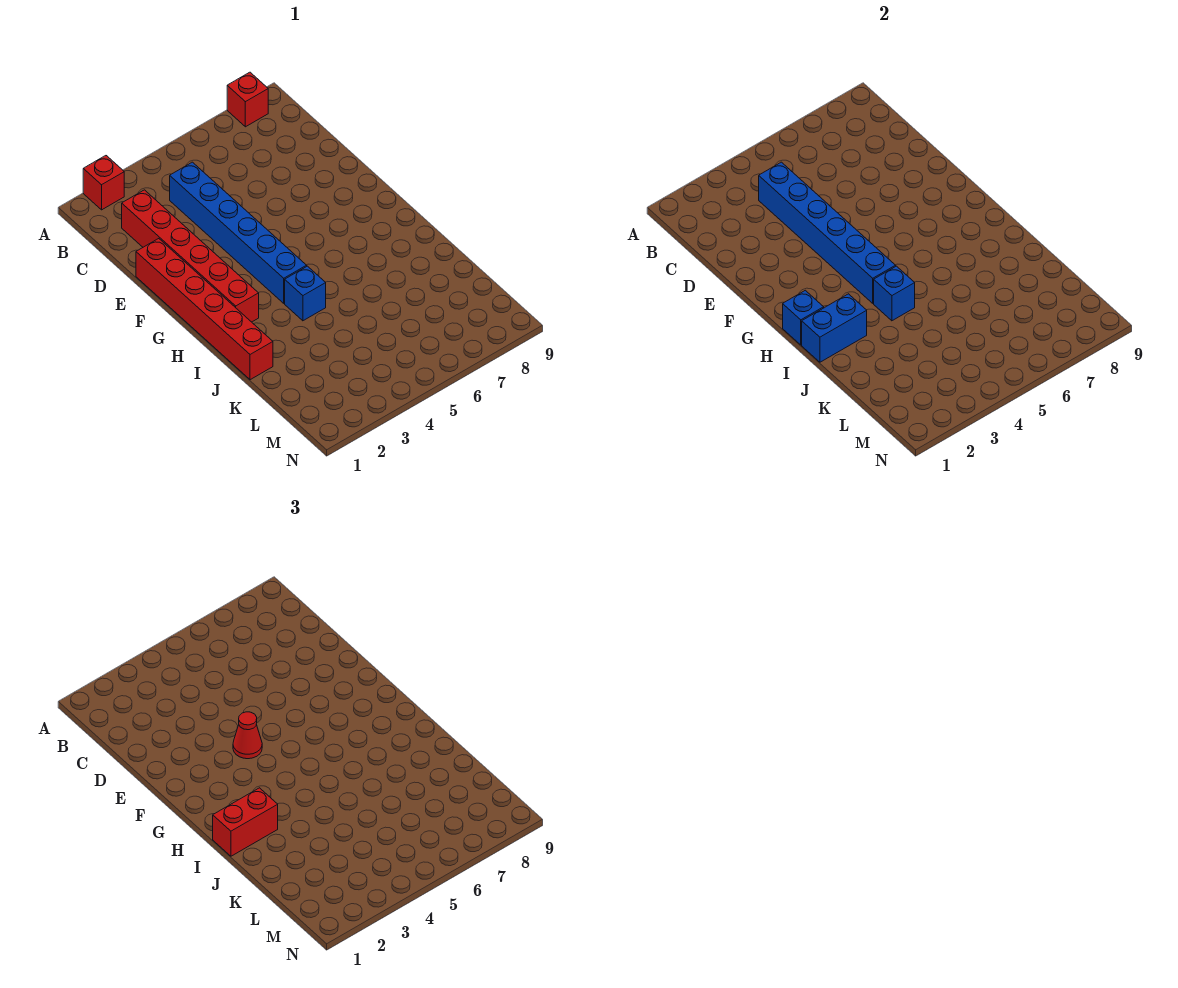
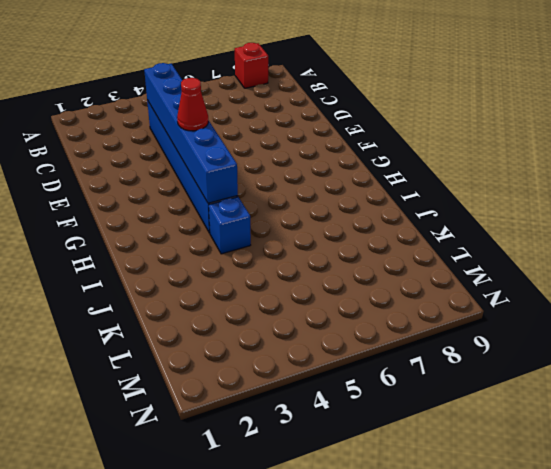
none -> red brick A2 level 1
none -> red brick C2:H2 level 1
none -> red brick E1:J1 level 1

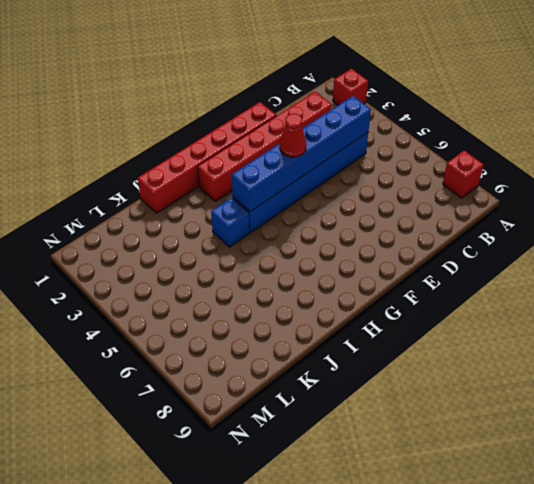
none -> blue brick H1 level 2
none -> blue brick I1:I2 level 2
none -> blue brick I4 level 2

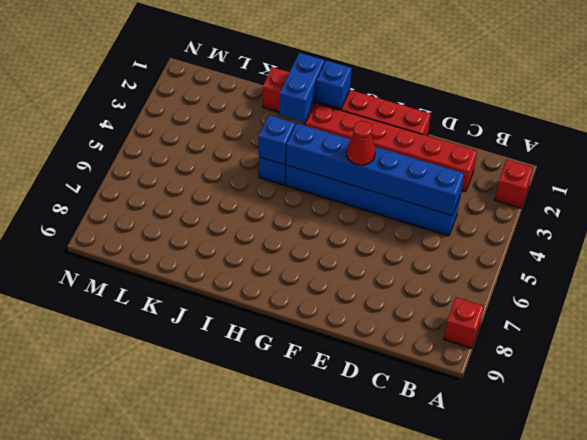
none -> red brick I1:I2 level 3

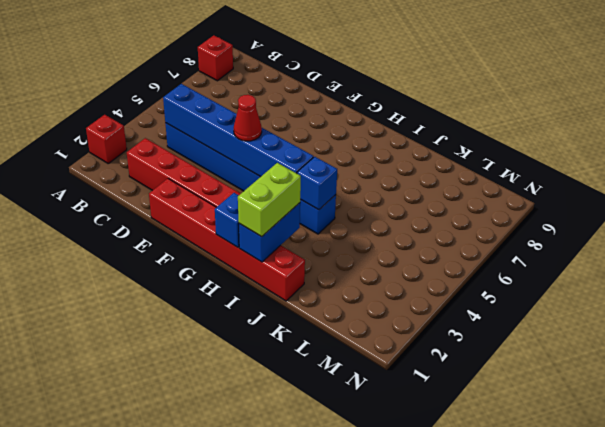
lime brick I1:I2 level 3 -> red brick I1:I2 level 3

